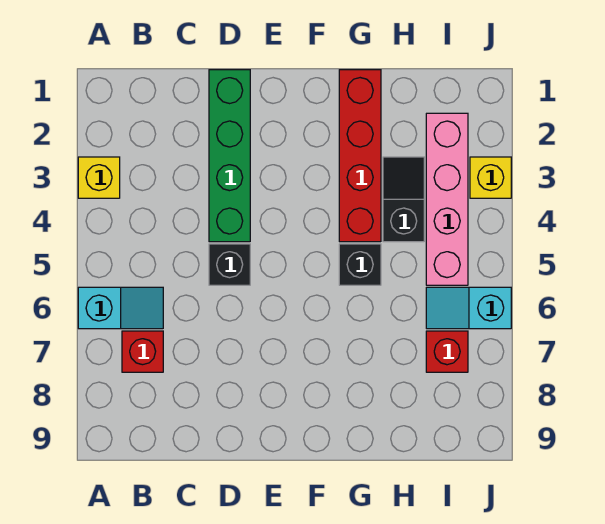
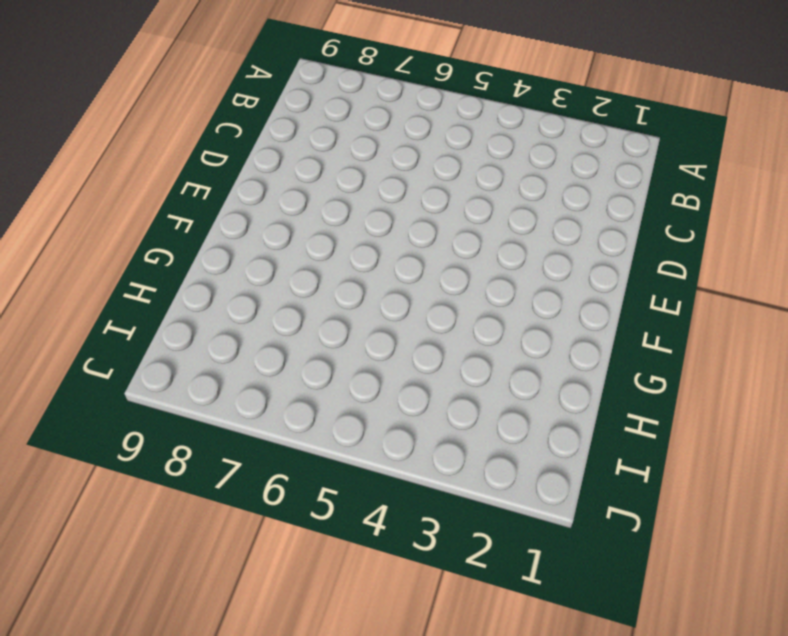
none -> yellow brick A3 level 1
none -> cyan slope A6:B6 level 1 top A
none -> red brick B7 level 1

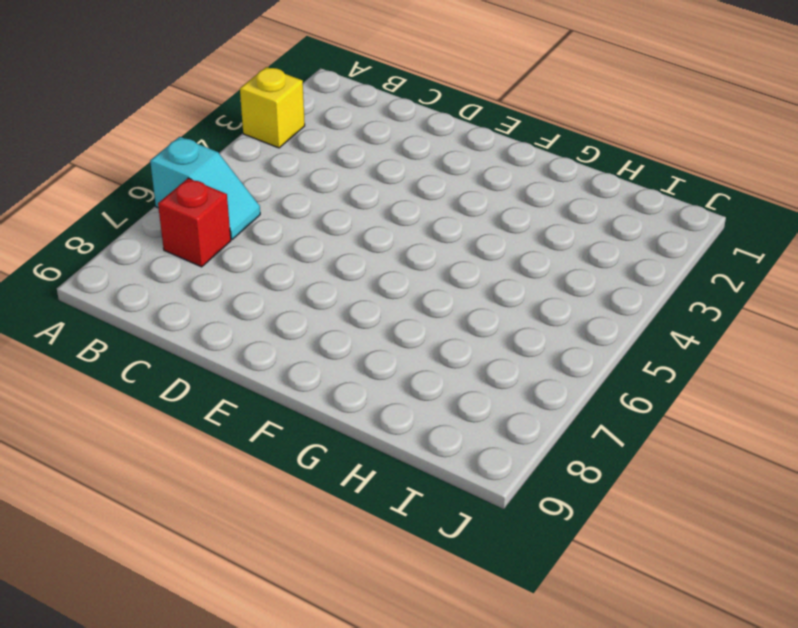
none -> green brick D1:D4 level 1
none -> black brick D5 level 1
none -> red brick G1:G4 level 1

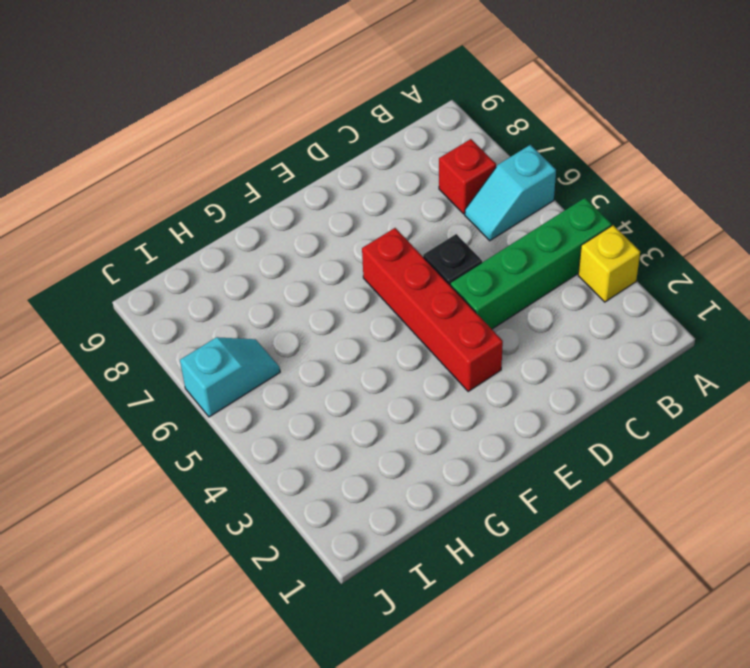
green brick A4:D4 level 1 -> green brick D1:D4 level 1
red brick E3:E6 level 1 -> red brick G1:G4 level 1
none -> black brick G5 level 1
none -> black slope H3:H4 level 1 top 4
none -> pink brick I2:I5 level 1

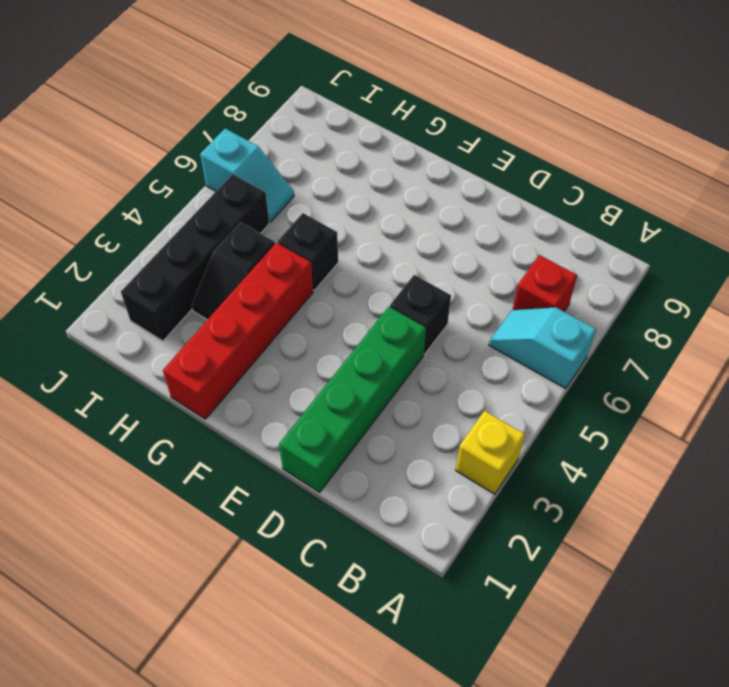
black brick I2:I5 level 1 -> pink brick I2:I5 level 1
none -> red brick I7 level 1
none -> yellow brick J3 level 1

